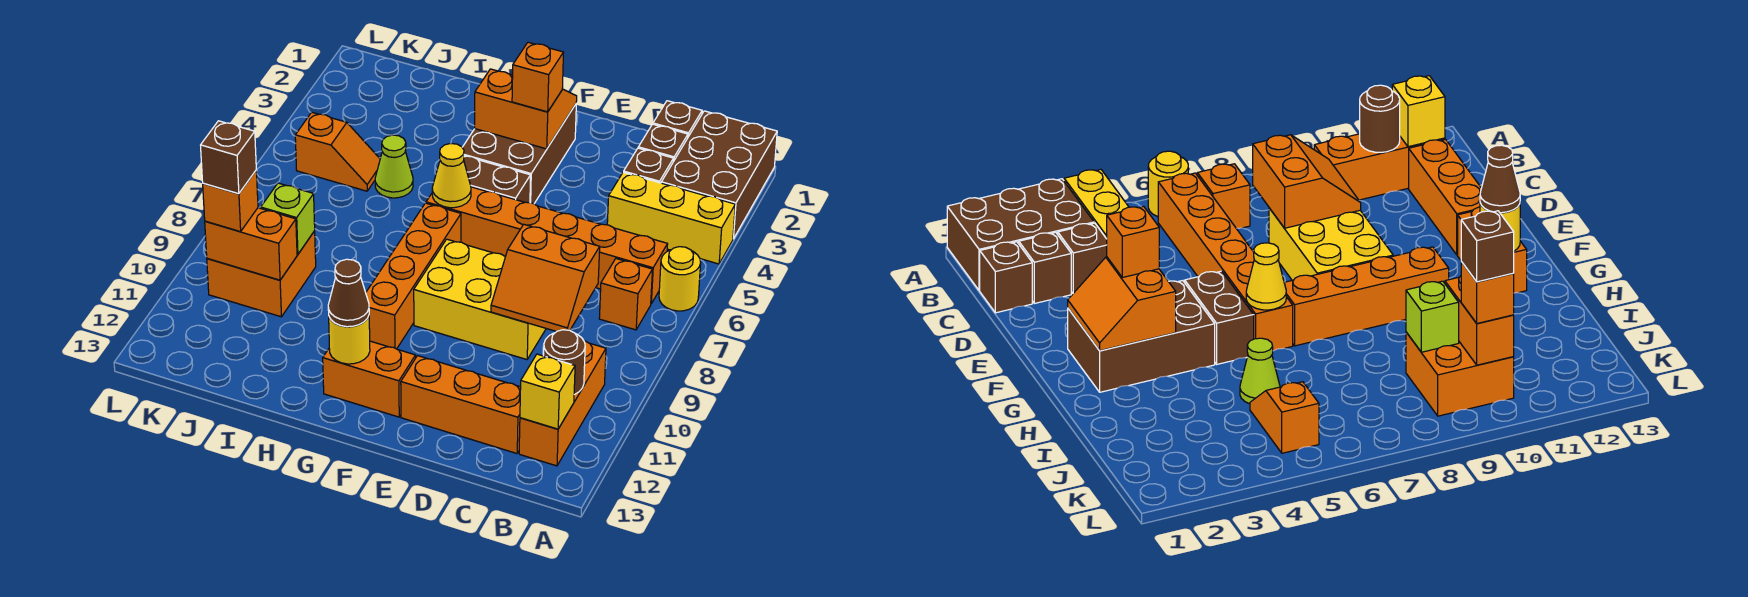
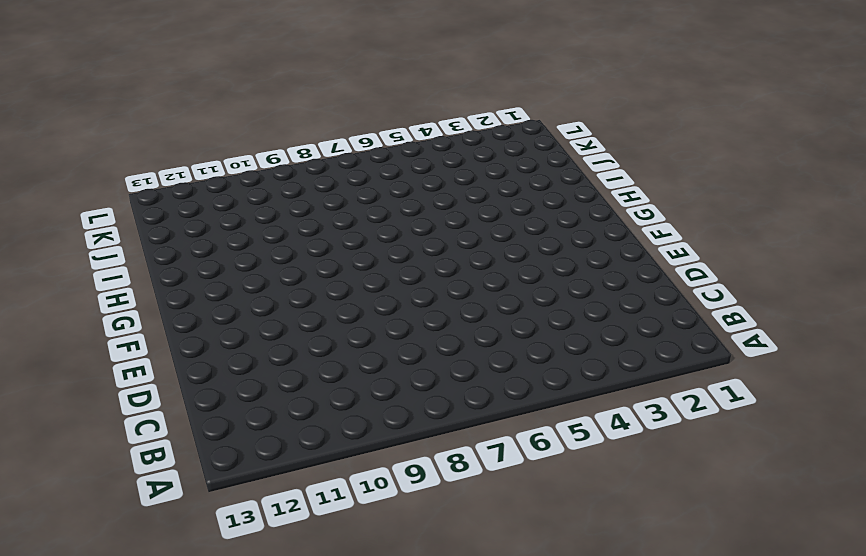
none -> brown brick A1:B3 level 1
none -> yellow brick A4:C4 level 1
none -> yellow round brick A6 level 1
none -> orange brick B6:G6 level 1

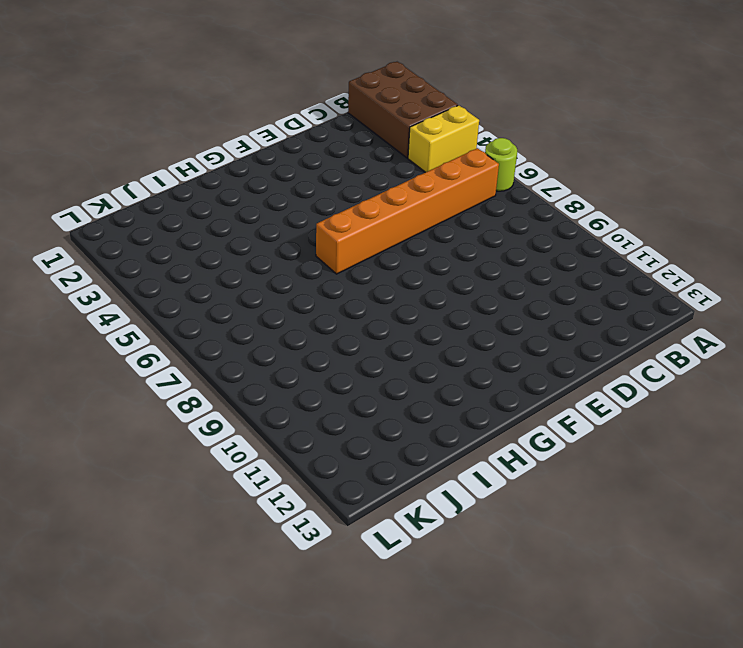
yellow brick A4:B4 level 1 -> yellow brick A4:C4 level 1
lime round brick A6 level 1 -> yellow round brick A6 level 1
none -> orange brick B7 level 1
none -> orange brick B10:B12 level 1
none -> brown brick C1 level 1
none -> brown brick C2 level 1

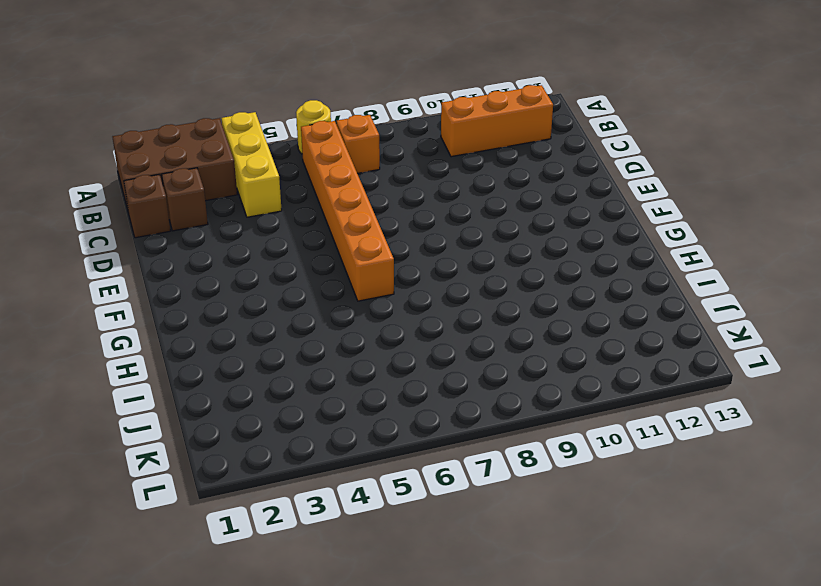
none -> brown brick C3 level 1
none -> orange brick C12:E12 level 1
none -> yellow brick D8:F9 level 1
none -> brown brick F2:G4 level 1

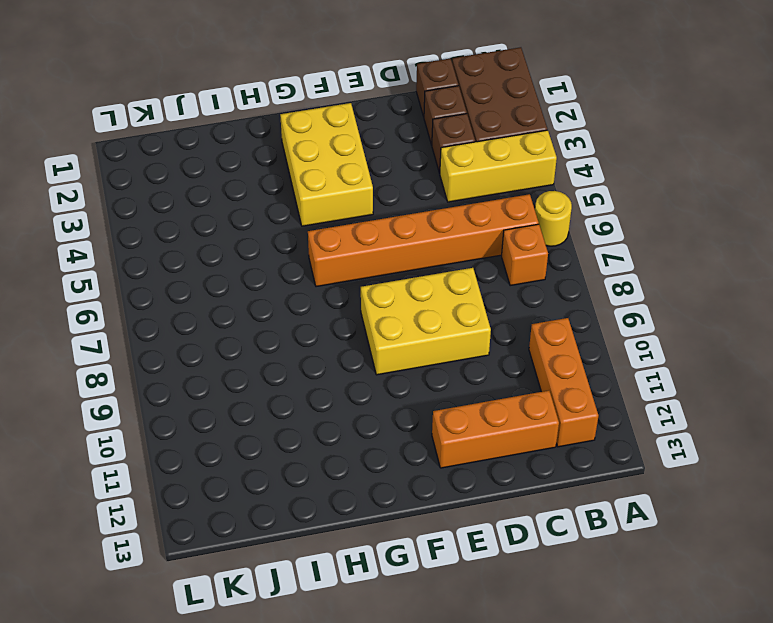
yellow brick F2:G4 level 1 -> brown brick F2:G4 level 1
none -> brown brick F5:G5 level 1
none -> orange brick F12:G12 level 1
none -> orange brick G7:G10 level 1
none -> lime cone I5 level 1

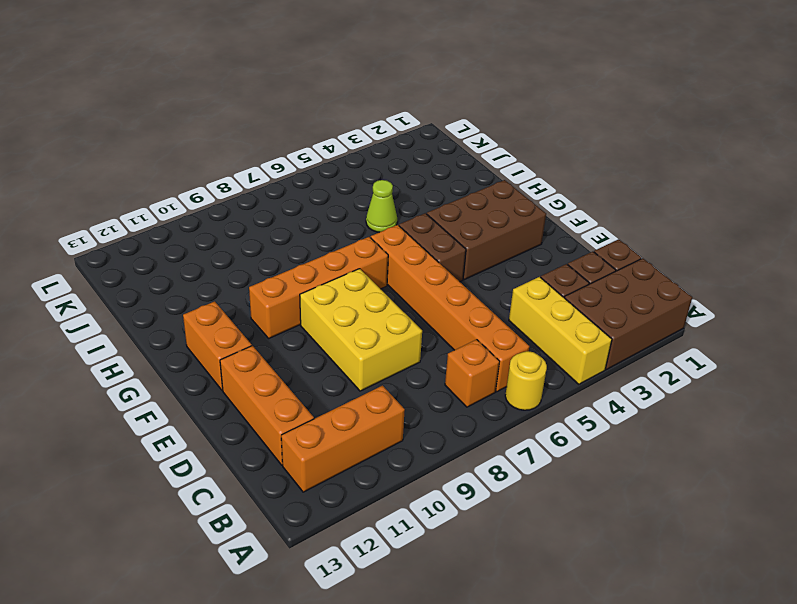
none -> orange slope J5:K5 level 1 top K
none -> orange brick J9:K10 level 1
none -> brown round brick B11 level 2
none -> yellow brick B12 level 2

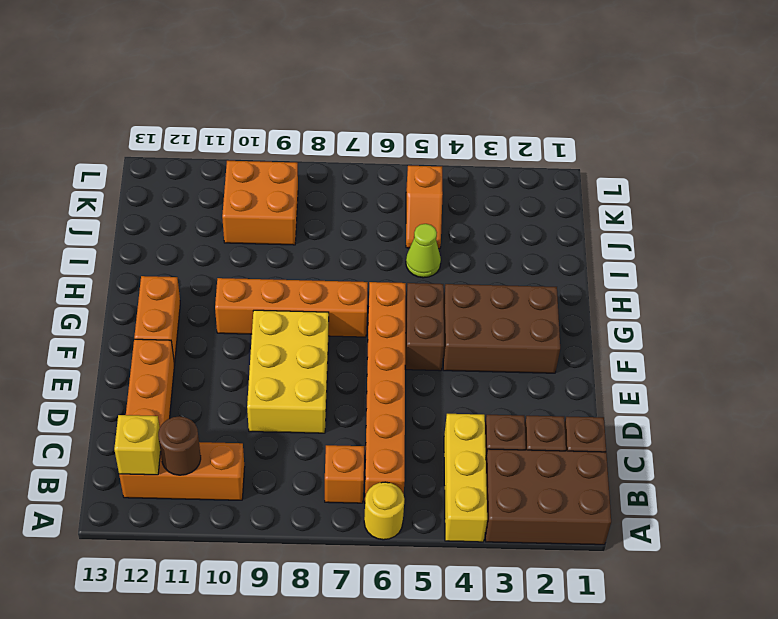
none -> orange slope C8:D9 level 2 top 8
none -> orange slope F2:G3 level 2 top 3
none -> yellow cone G6 level 2
none -> yellow round brick G12 level 2

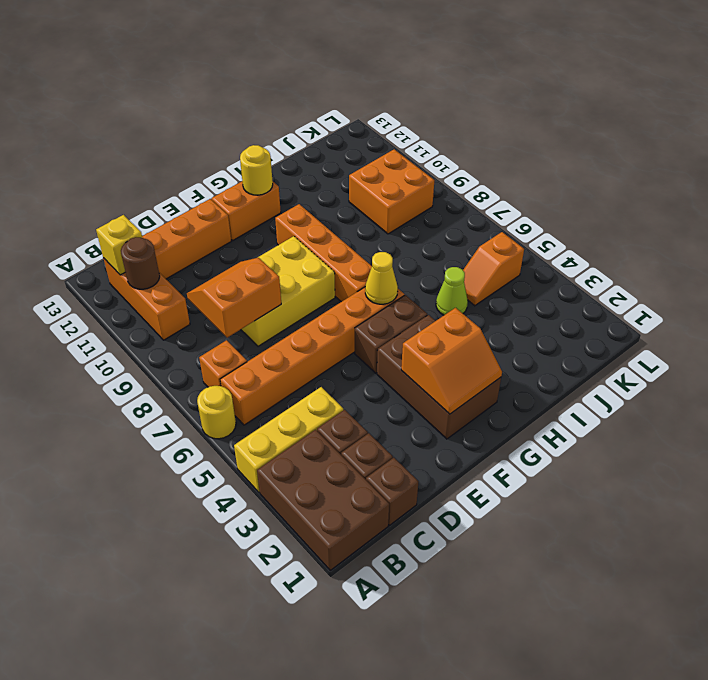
none -> lime brick J9 level 2
none -> orange brick J10:K10 level 2
none -> orange brick F3 level 3
none -> brown cone G12 level 3

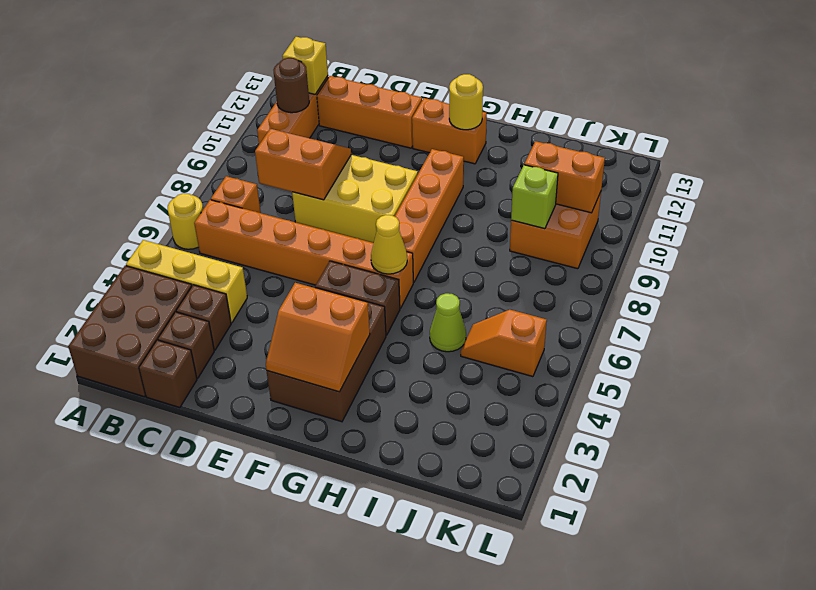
none -> orange brick F3 level 3
none -> brown cone G12 level 3
none -> orange brick K10 level 3
none -> brown brick K10 level 4

